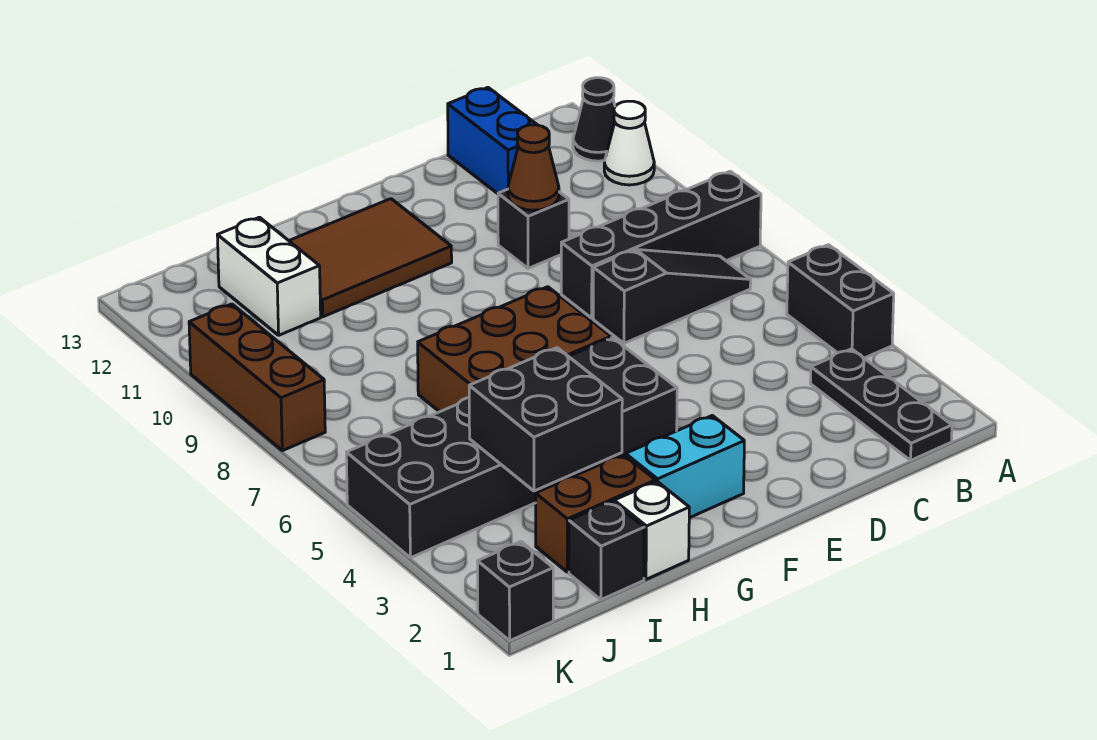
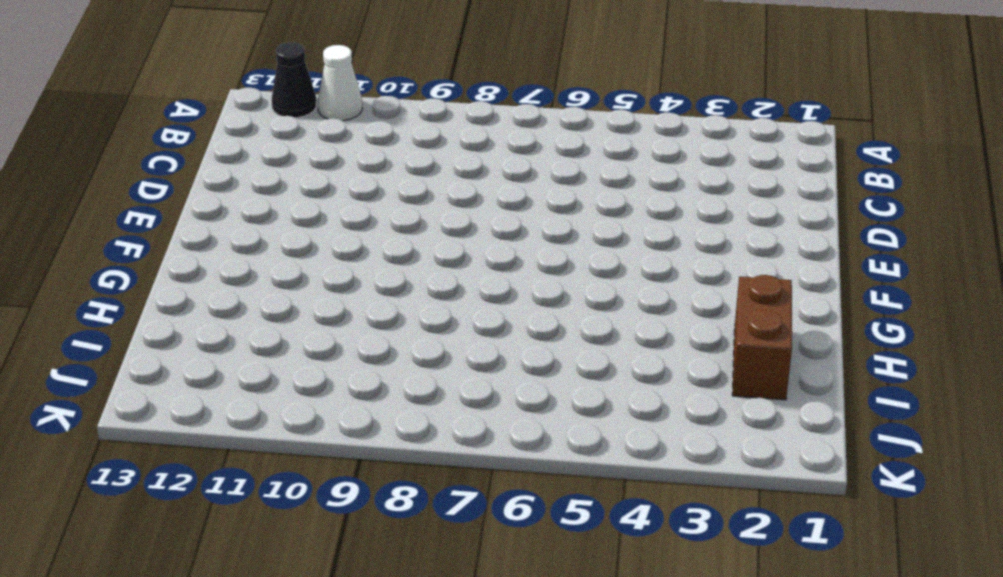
none -> black brick A4:A5 level 1
none -> black brick A8:D8 level 1
none -> black plate B1:B3 level 1

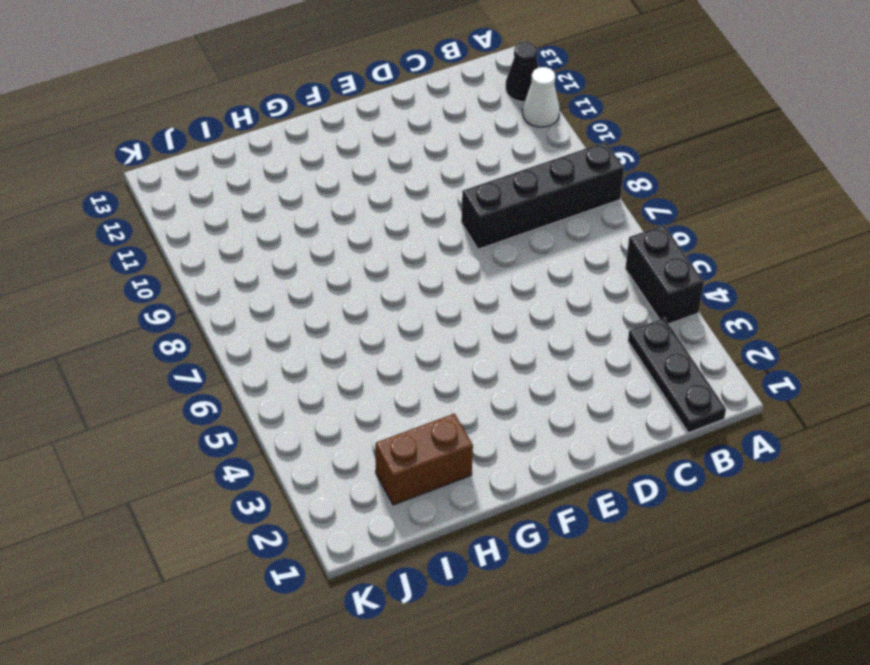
none -> black slope B7:D7 level 1 top D
none -> blue brick C12:C13 level 1
none -> black brick D10 level 1

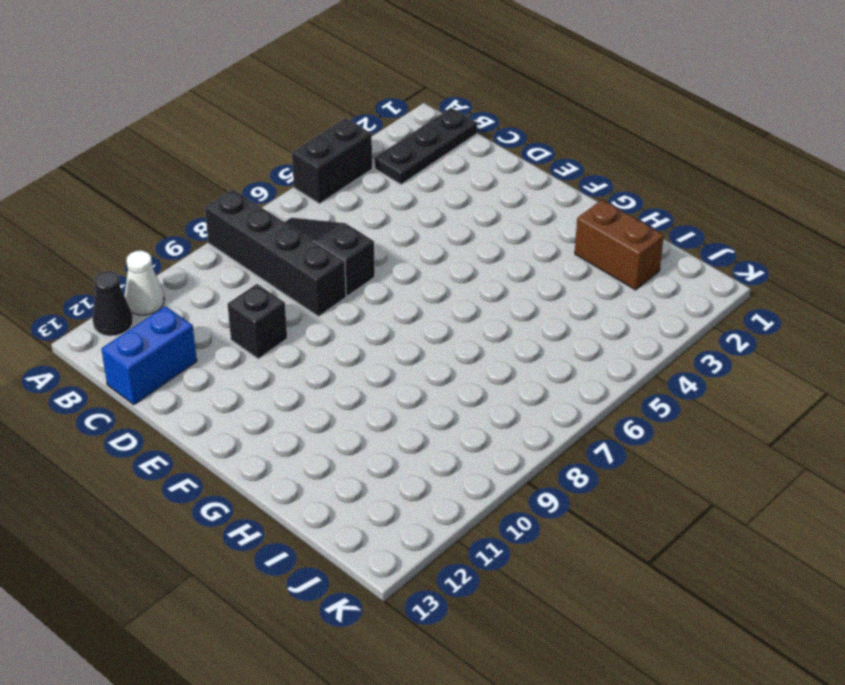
none -> cyan brick F2:G2 level 1
none -> black brick F4:K5 level 1
none -> brown brick F6:H7 level 1

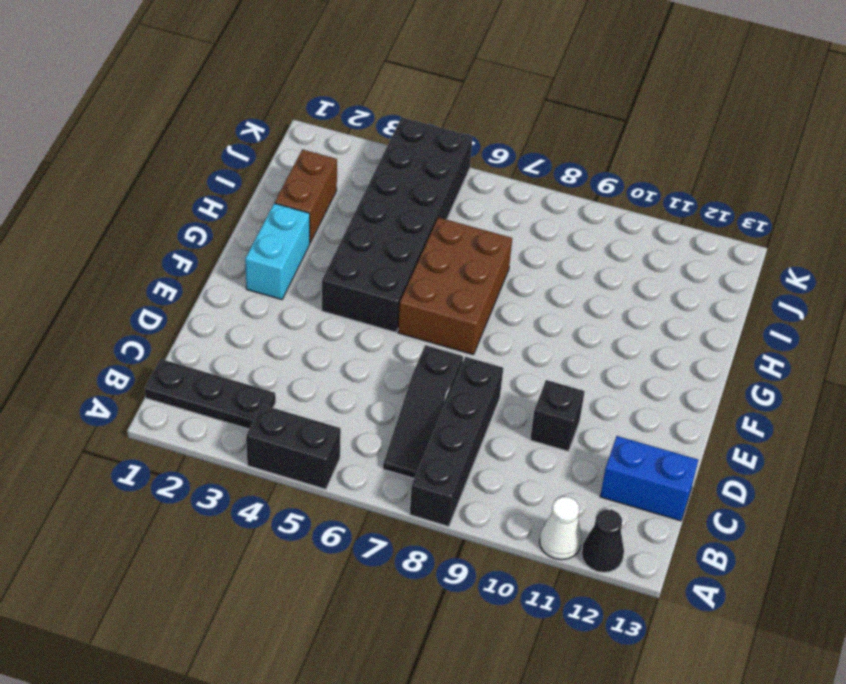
none -> brown tile F11:H12 level 1
none -> white brick H1 level 1
none -> black brick I1 level 1

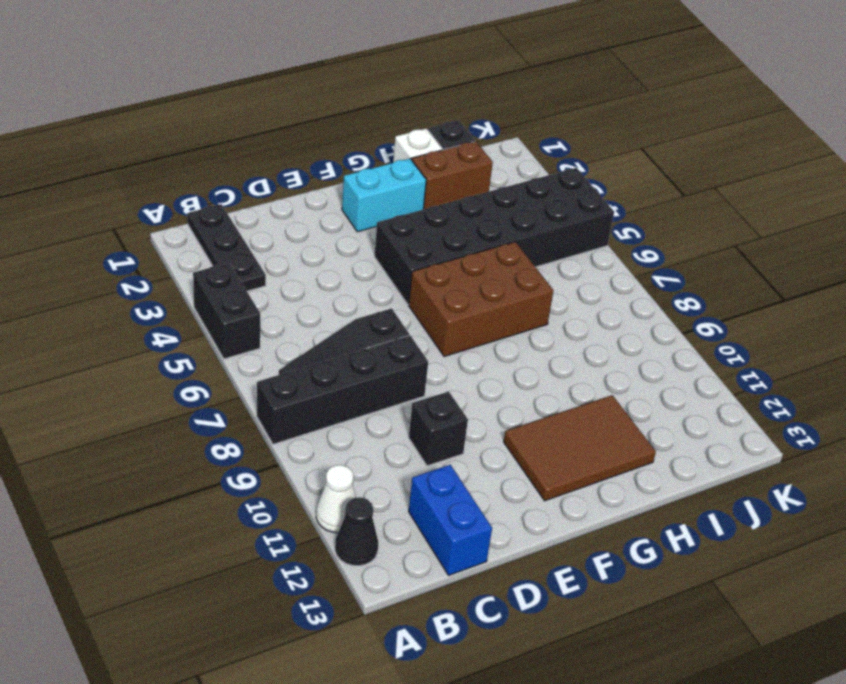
none -> white brick I11:I12 level 1
none -> black brick K1 level 1
none -> brown brick K8:K10 level 1

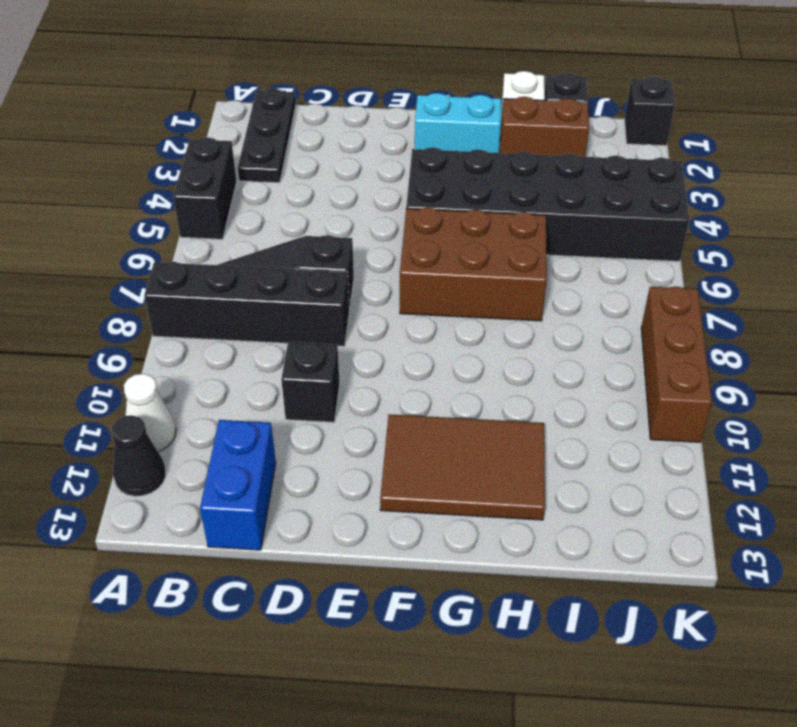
none -> white brick I11:I12 level 1
none -> brown cone D10 level 2
none -> black brick H3:I4 level 2

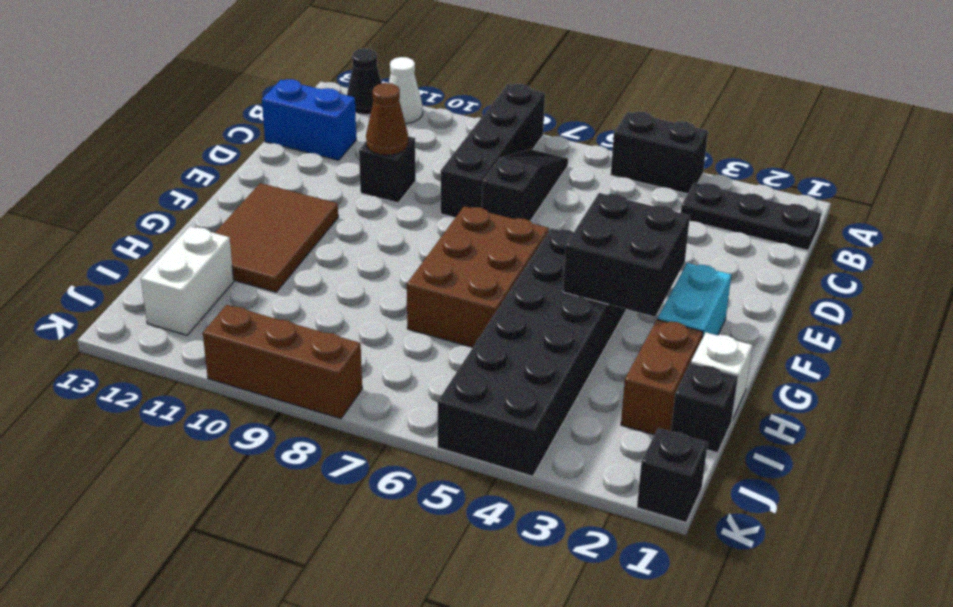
black brick F3:G4 level 2 -> black brick H3:I4 level 2
white brick I12:J12 level 1 -> white brick I11:I12 level 1

